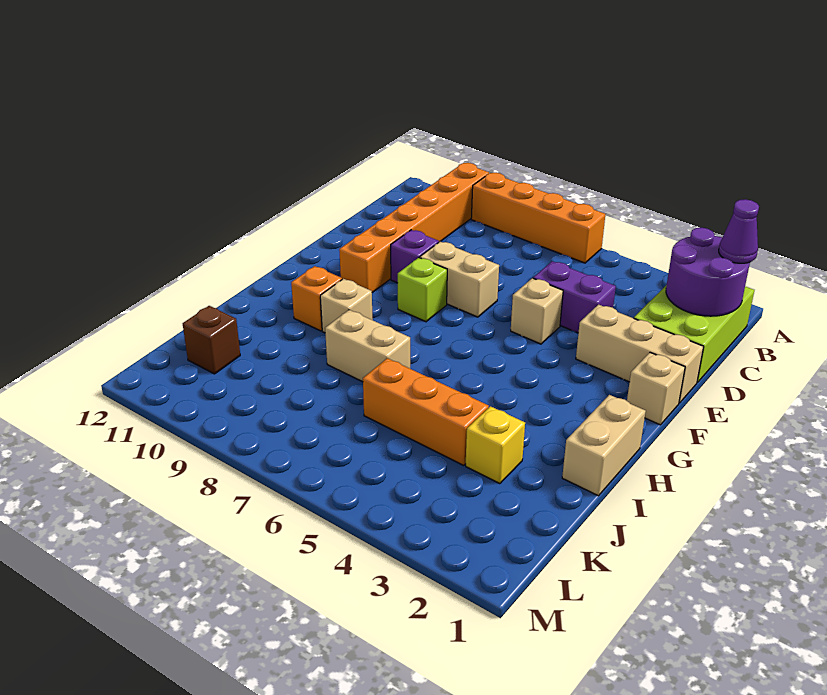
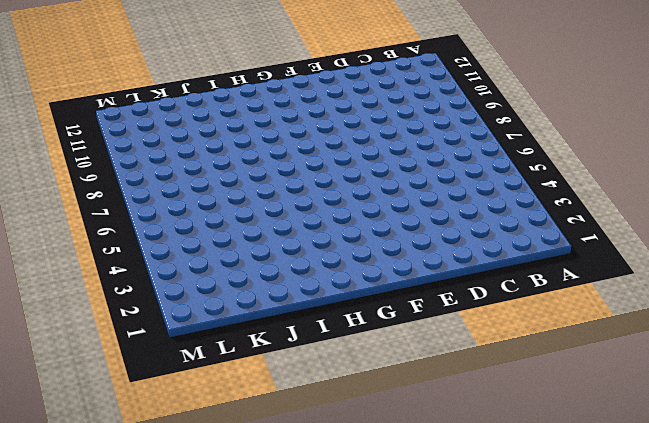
none -> orange brick A6:A9 level 1
none -> orange brick A10:F10 level 1
none -> lime brick B1:D2 level 1

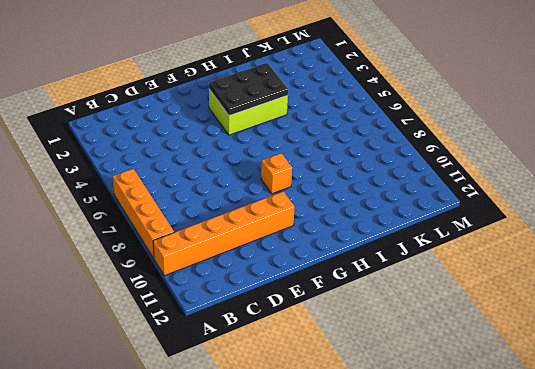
lime brick G3:I4 level 1 -> lime brick B1:D2 level 1
black plate G3:I4 level 2 -> none
orange brick G8 level 1 -> orange brick H10 level 1
none -> purple brick D4:D5 level 1
none -> tan brick E1:E3 level 1
none -> tan brick E5 level 1

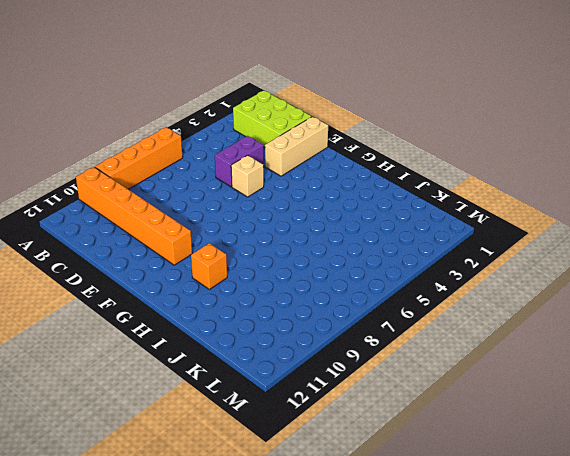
none -> tan brick E7:E8 level 1
none -> purple brick E9 level 1
none -> tan brick F1 level 1

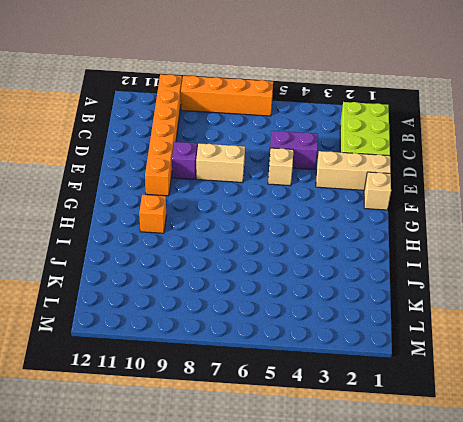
none -> lime brick F8 level 1
none -> tan brick H1:I1 level 1
none -> tan brick H9 level 1

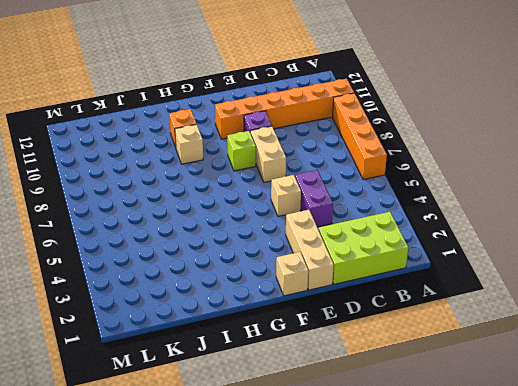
none -> tan brick H1:I1 level 1
none -> tan brick I7:I8 level 1
none -> yellow brick J3 level 1

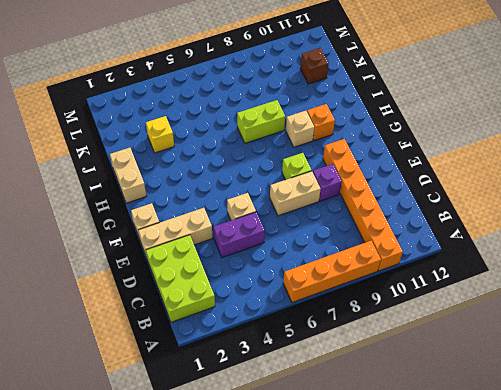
lime brick I7:I8 level 1 -> tan brick I7:I8 level 1
none -> orange brick J4:J6 level 1
none -> purple round brick B1:C2 level 2
none -> purple cone B1 level 3

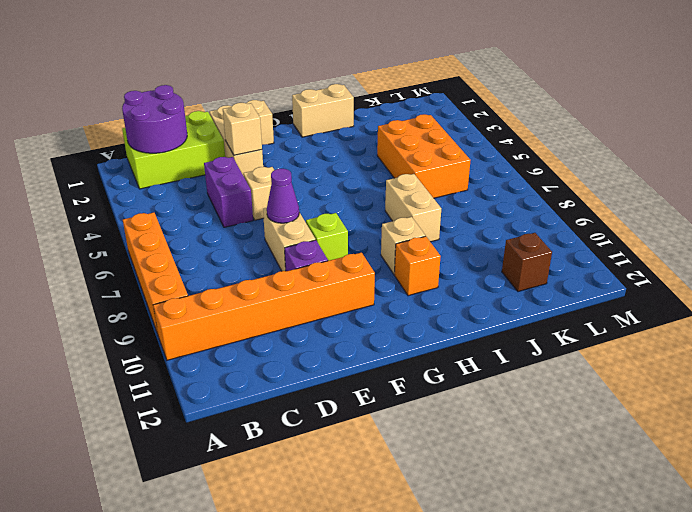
tan brick E3 level 2 -> none
purple cone E7 level 2 -> purple cone B1 level 3
orange brick J4:K6 level 1 -> orange brick J4:J6 level 1
none -> yellow brick J3 level 1

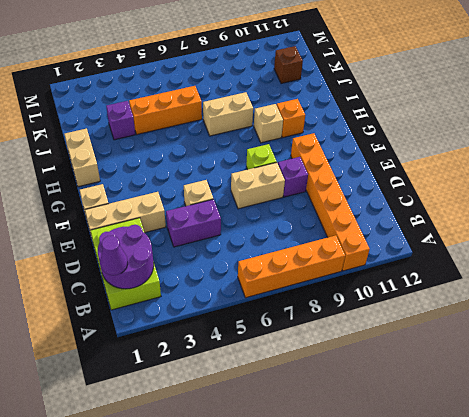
purple brick J3 level 1 -> yellow brick J3 level 1

